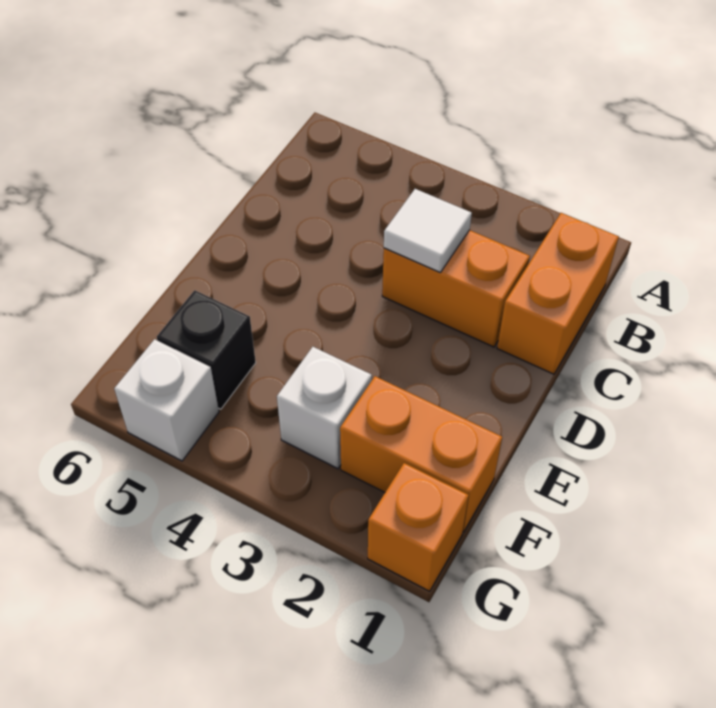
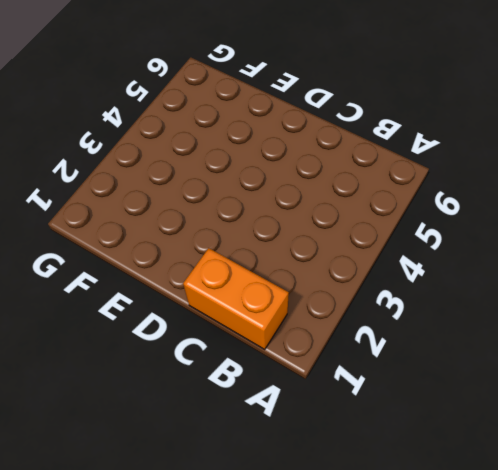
none -> orange brick C2:C3 level 1
none -> orange brick F1:F2 level 1

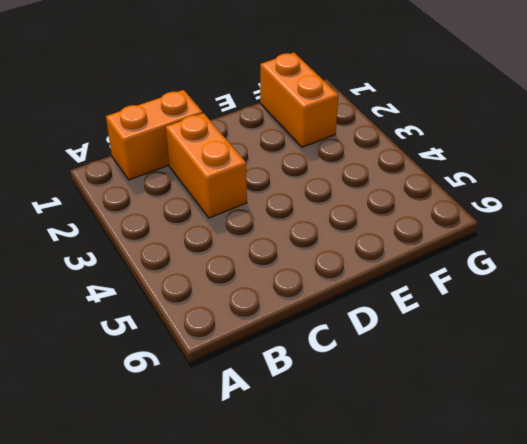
none -> white brick F3 level 1
none -> black brick F5 level 1

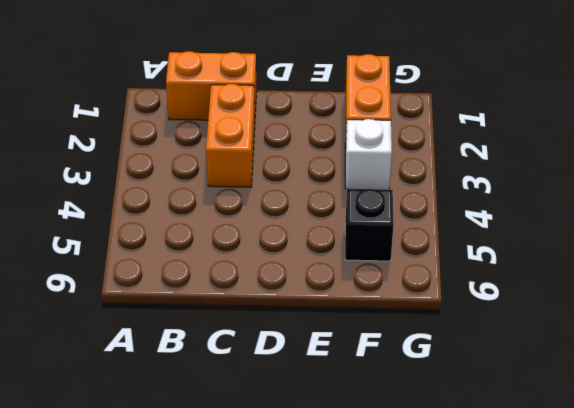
none -> orange brick G1 level 1
none -> white brick G5 level 1

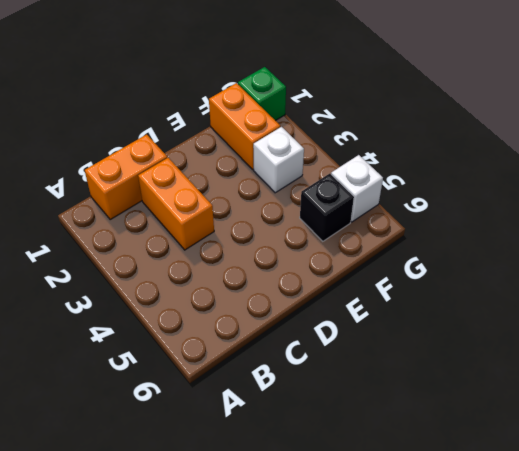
green brick G1 level 1 -> orange brick G1 level 1
none -> white tile C3 level 2

